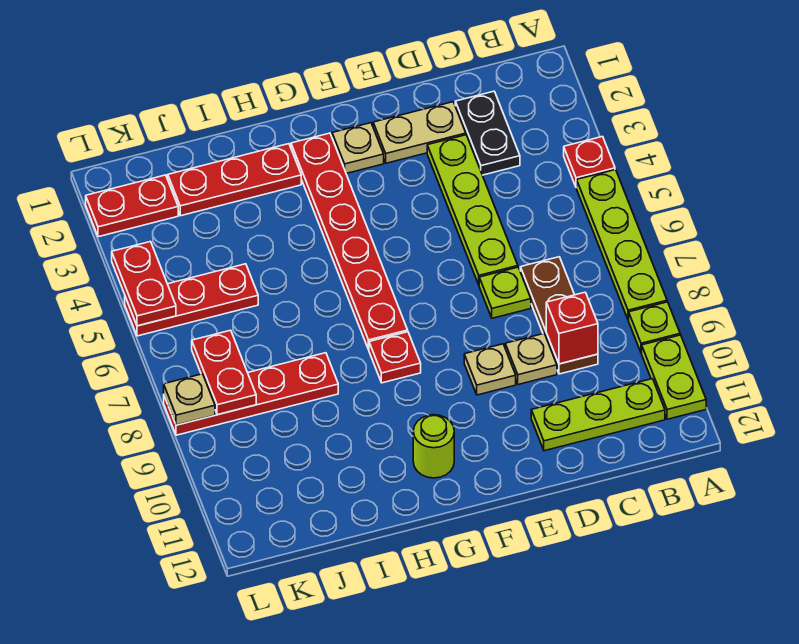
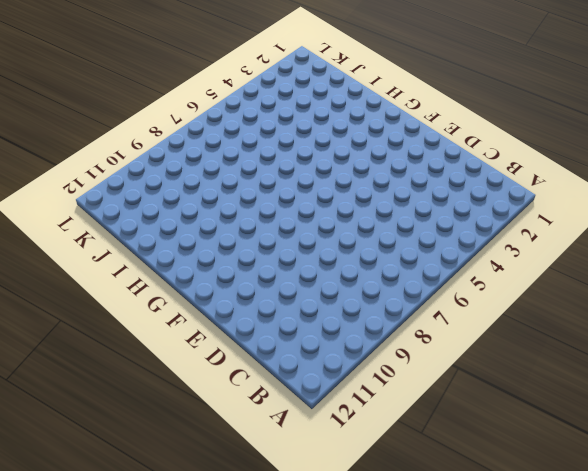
none -> red plate A4 level 1
none -> lime plate A5:A8 level 1
none -> lime plate A9 level 1

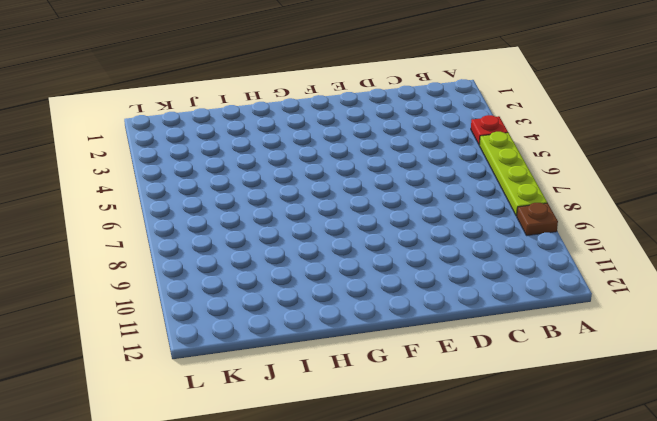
brown plate A9 level 1 -> lime plate A9 level 1
none -> lime plate A10:A11 level 1
none -> lime plate B11:D11 level 1
none -> black plate C2:C3 level 1

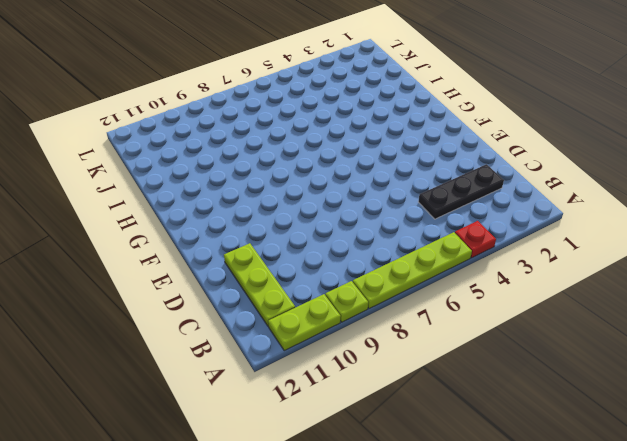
black plate C2:C4 level 1 -> black plate C2:C3 level 1
none -> brown plate C7:C9 level 1
none -> tan plate D2:E2 level 1
none -> lime plate D3:D6 level 1

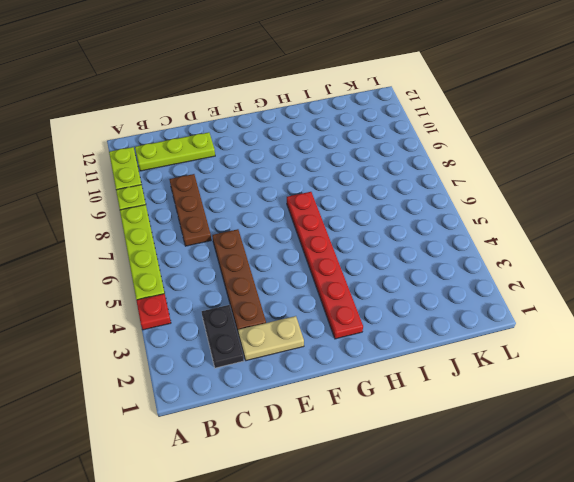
brown plate D3:D6 level 1 -> lime plate D3:D6 level 1
none -> lime plate D7 level 1
none -> tan plate D9 level 1
none -> tan plate E9 level 1

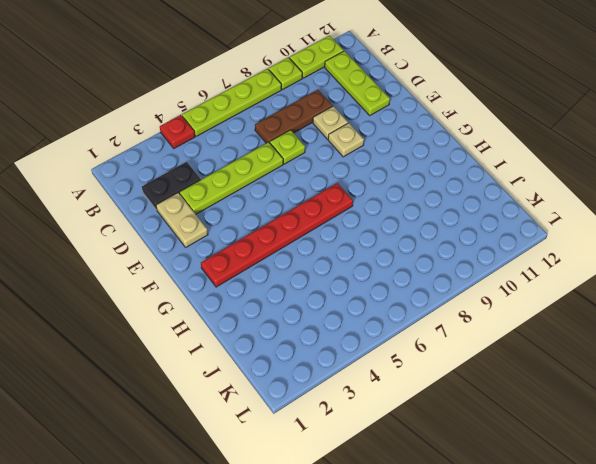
none -> tan plate F2 level 1
none -> red plate G8 level 1
none -> lime round brick G11 level 1

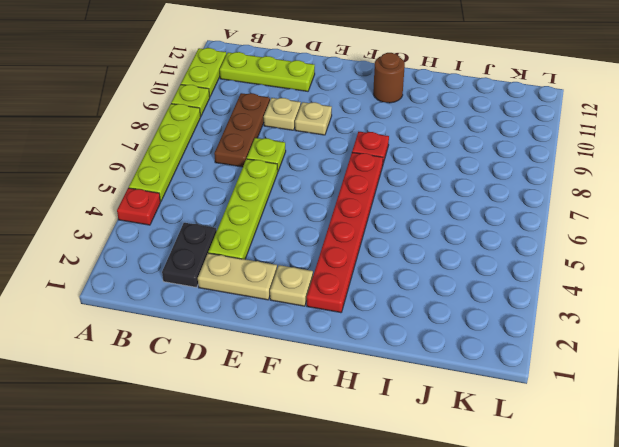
brown round brick G11 level 1 -> lime round brick G11 level 1
none -> red plate H2:J2 level 1
none -> red plate I8:L8 level 1
none -> red plate J5:L5 level 1

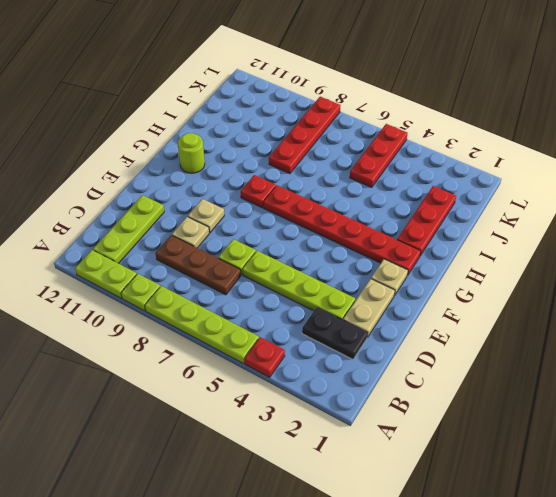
none -> red plate K2:L2 level 1
none -> red brick C9 level 2
none -> red plate K7:K8 level 2

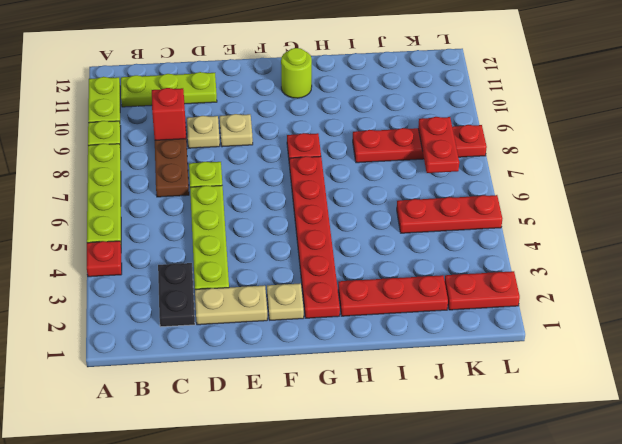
none -> red plate L4:L5 level 2
none -> tan plate L8 level 2

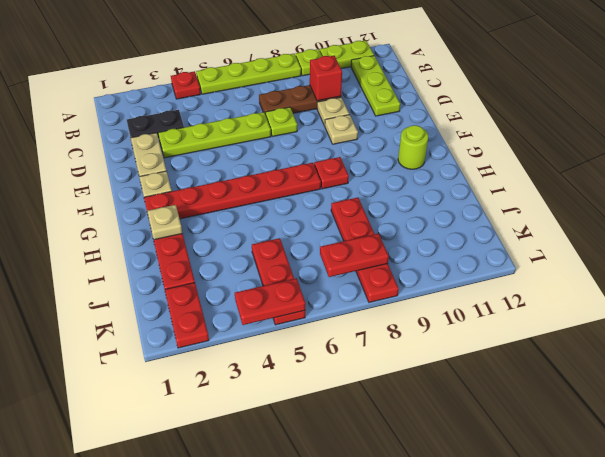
tan plate H2 level 2 -> tan plate L8 level 2

